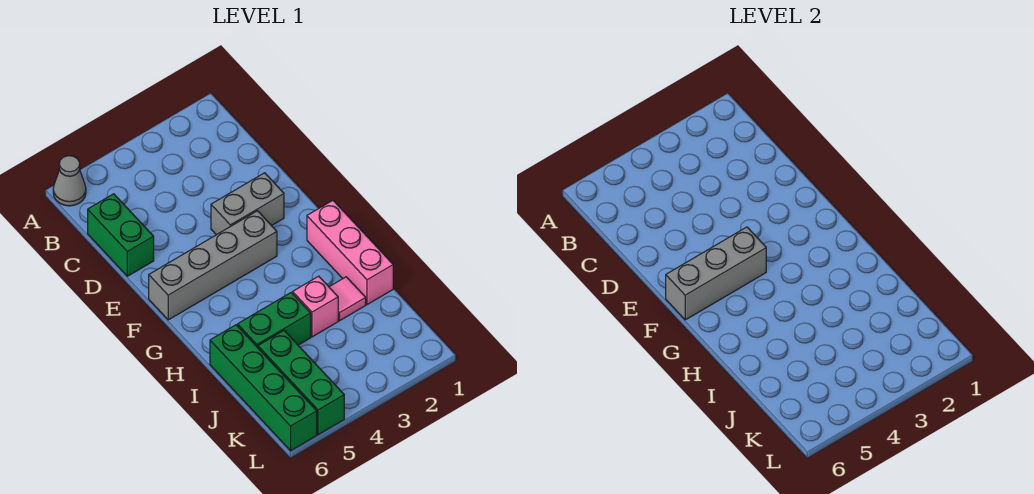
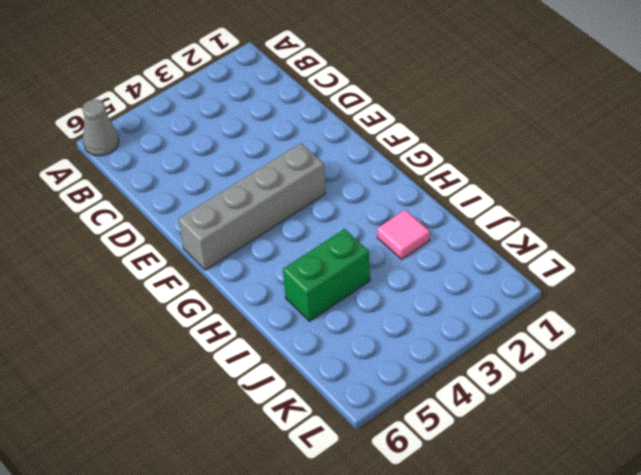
none -> green brick C6:D6 level 1
none -> grey brick E2:E3 level 1

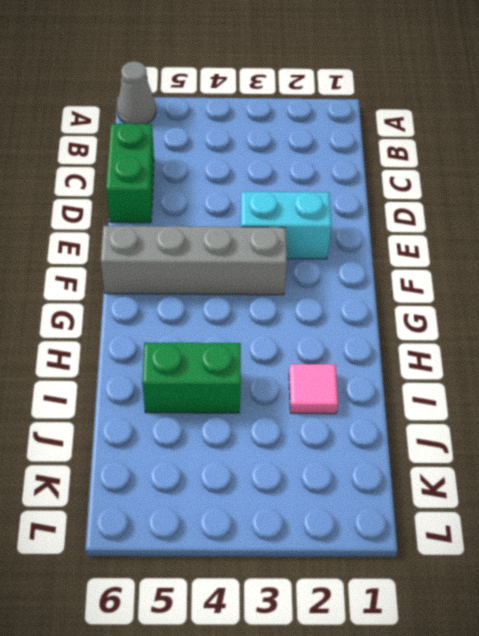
cyan brick E2:E3 level 1 -> grey brick E2:E3 level 1
none -> pink brick G1:I1 level 1
none -> pink brick I3 level 1

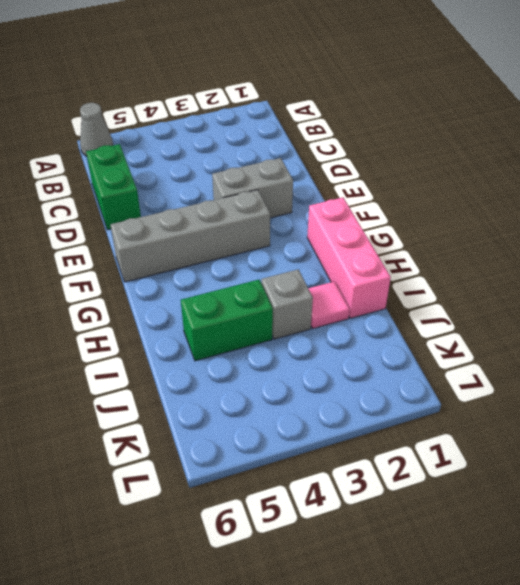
grey brick I3 level 1 -> pink brick I3 level 1
none -> green brick I6:L6 level 1
none -> green brick J5:L5 level 1

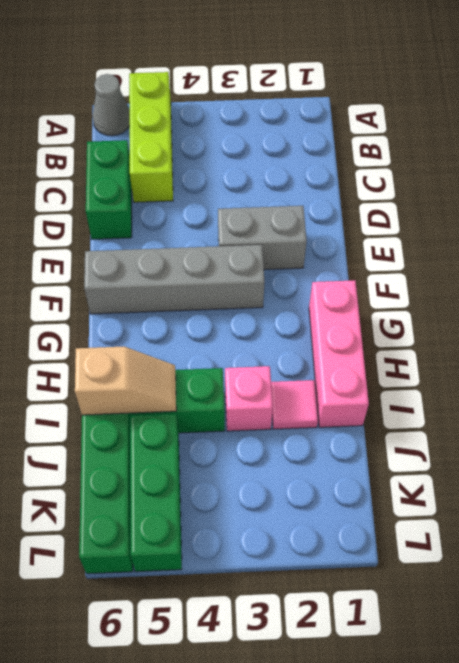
lime brick A5:C5 level 1 -> none
tan slope I5:I6 level 2 top 6 -> none
none -> grey brick F4:F6 level 2

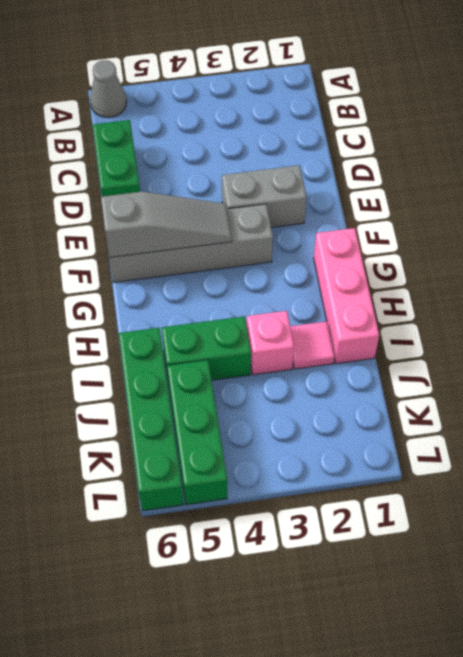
grey slope F4:F6 level 2 top 6 -> grey brick F4:F6 level 2

